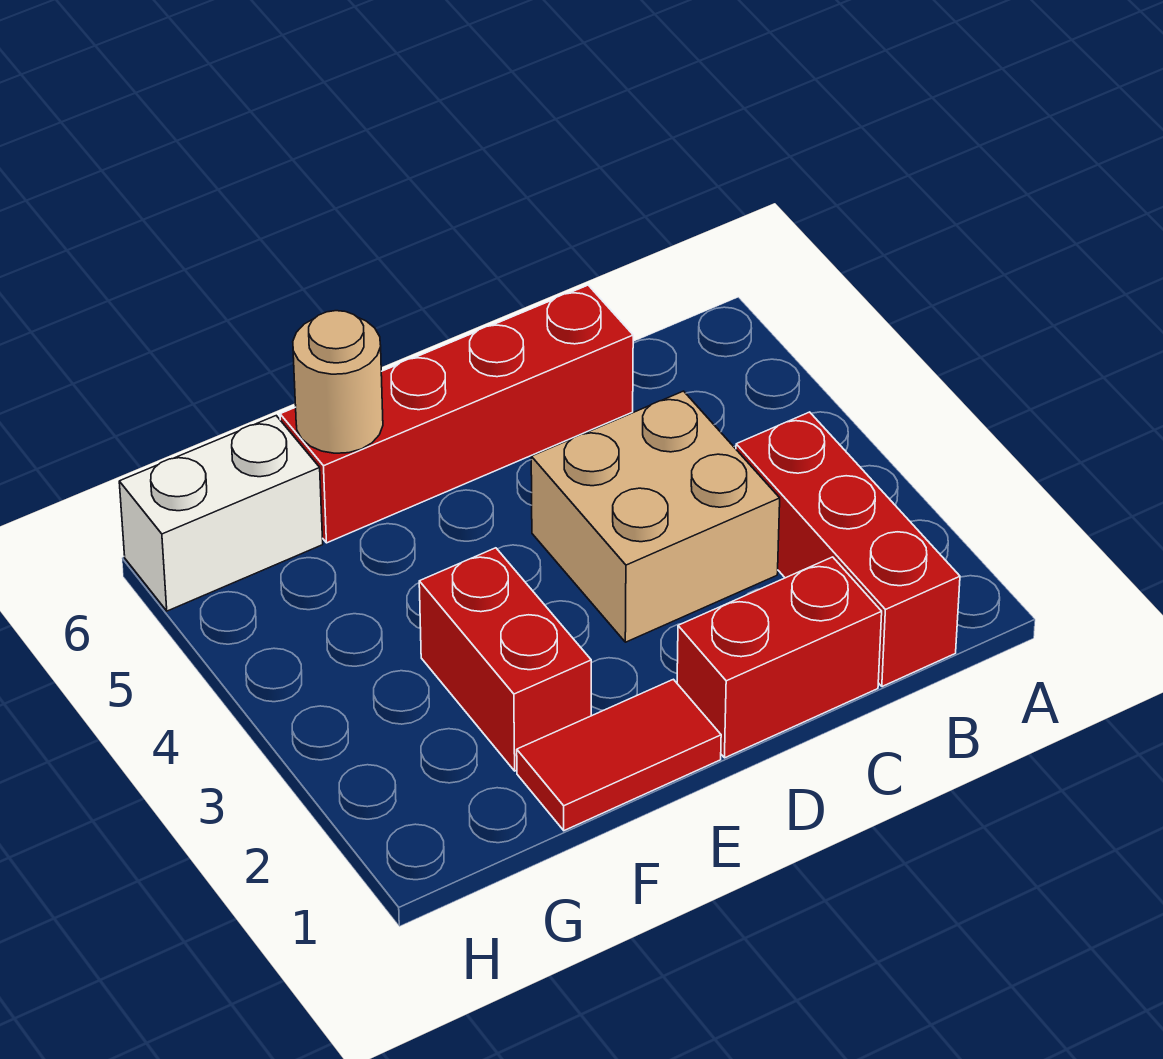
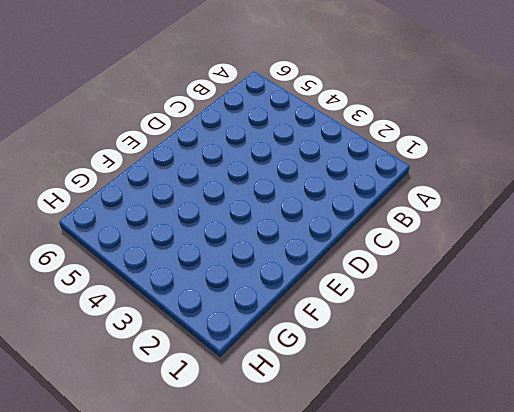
none -> red brick B1:B3 level 1
none -> red brick C1:D1 level 1

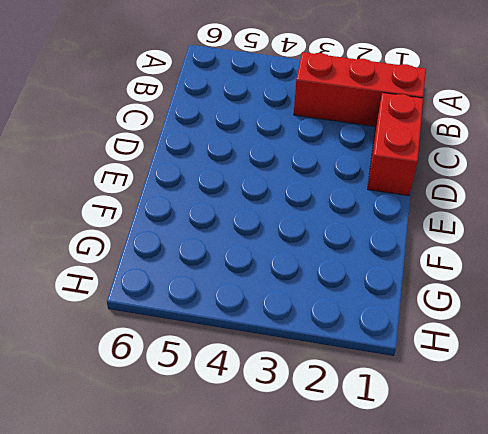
none -> tan brick C3:D4 level 1
none -> red brick C6:F6 level 1

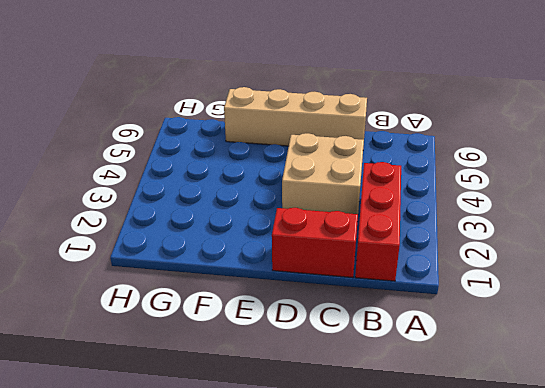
tan brick C6:F6 level 1 -> red brick C6:F6 level 1
none -> red tile E1:F1 level 1
none -> red brick F2:F3 level 1

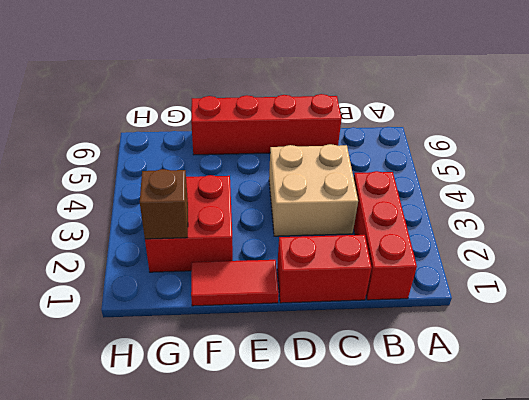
red brick F2:G3 level 1 -> red brick F2:F3 level 1
brown brick G2 level 2 -> none
none -> white brick G6:H6 level 1
none -> tan round brick F6 level 2

